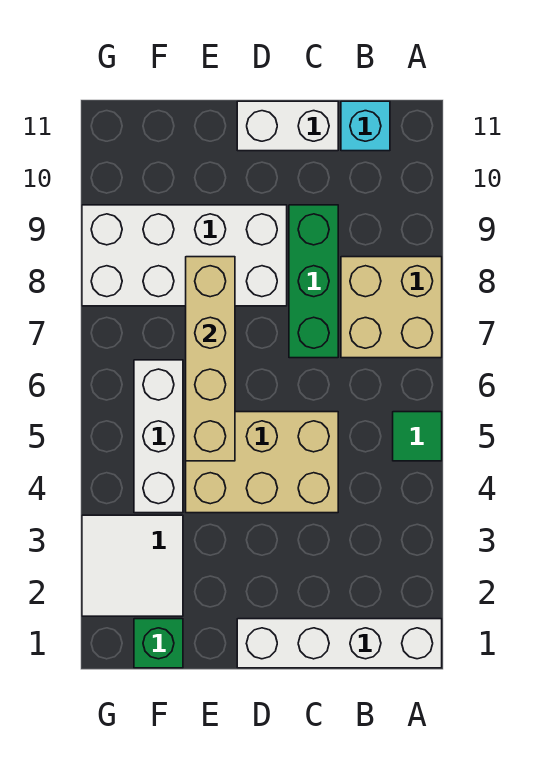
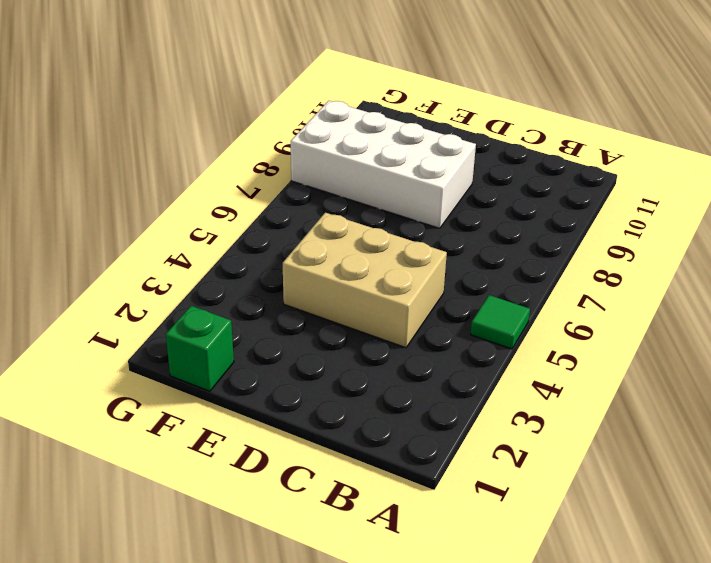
none -> white brick A1:D1 level 1
none -> tan brick A7:B8 level 1
none -> cyan brick B11 level 1

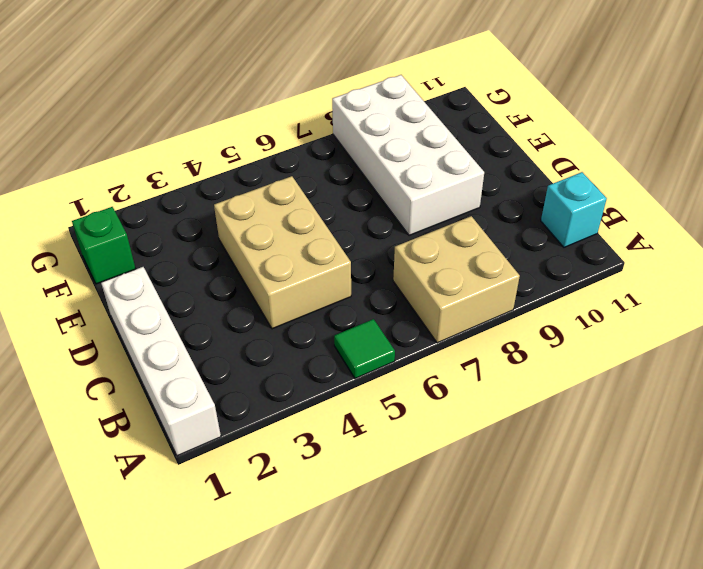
none -> green brick C7:C9 level 1
none -> white brick C11:D11 level 1
none -> white tile F2:G3 level 1

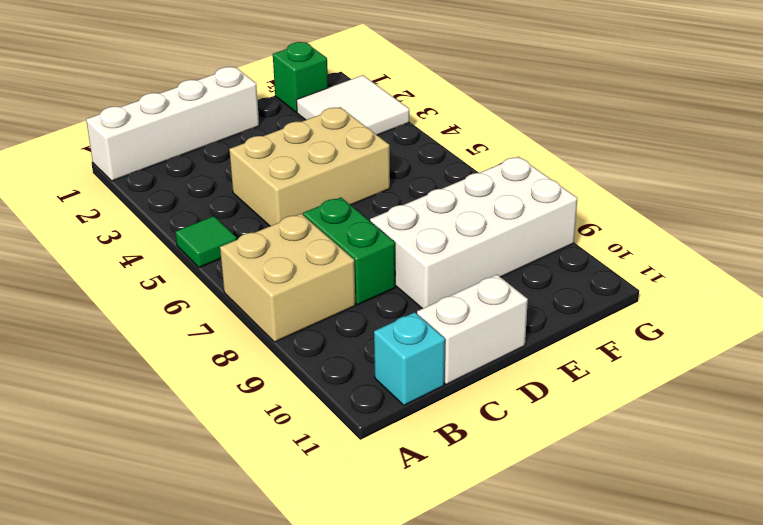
green brick C7:C8 level 1 -> green brick C7:C9 level 1
none -> white brick F4:F6 level 1
none -> tan brick E5:E8 level 2

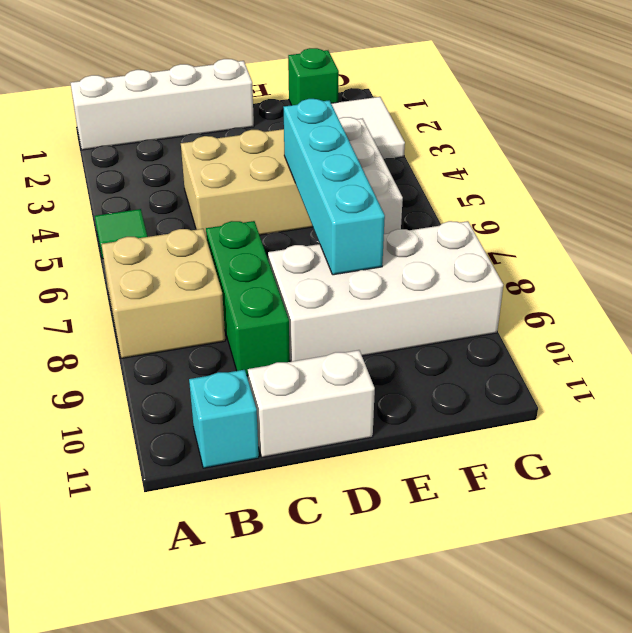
cyan brick E5:E8 level 2 -> tan brick E5:E8 level 2

